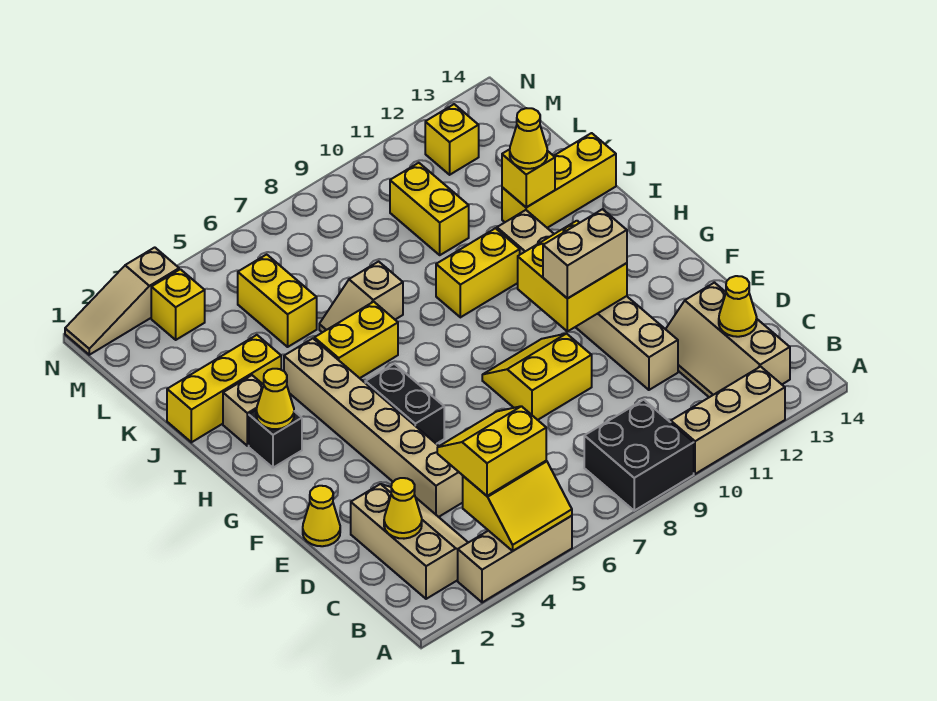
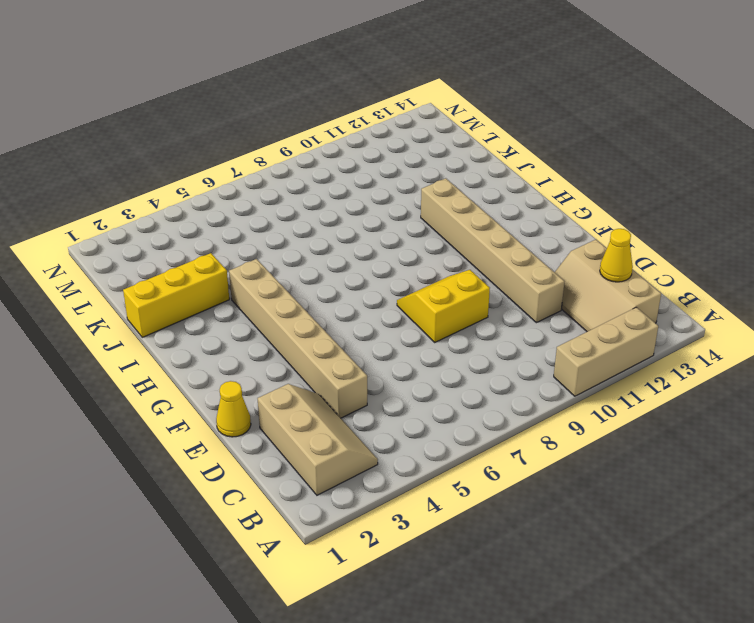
none -> tan brick A3:A5 level 1
none -> black brick A8:B9 level 1
none -> black brick F5:G5 level 1
none -> black brick H2 level 1

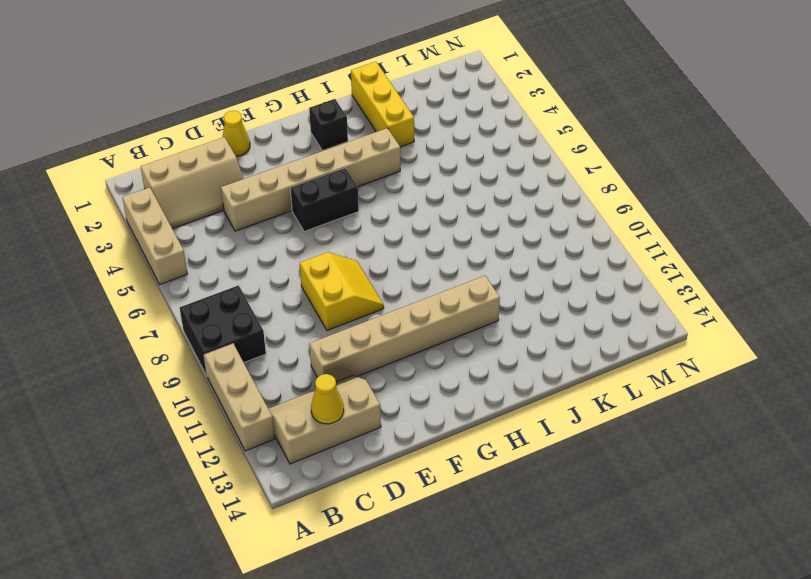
none -> tan brick I2 level 1
none -> yellow brick I5:I6 level 1
none -> yellow brick I9:I10 level 1
none -> tan slope J6:J7 level 1 top 7

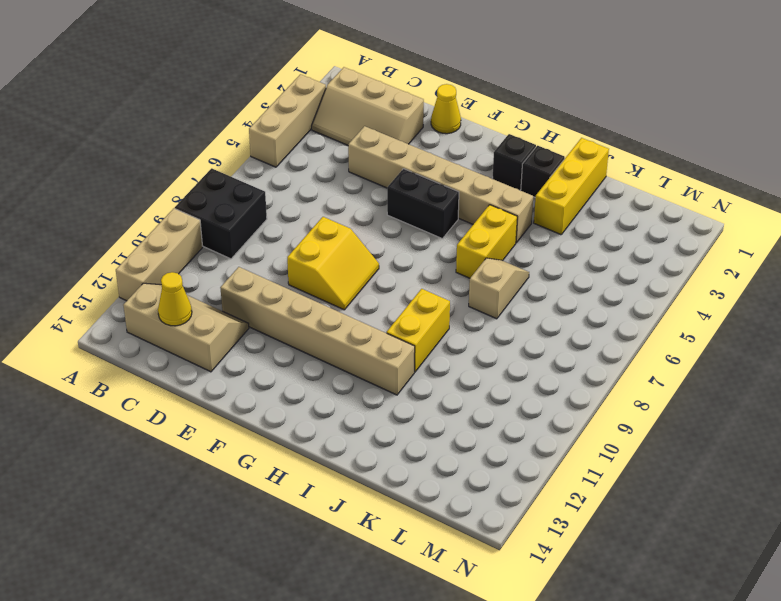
black brick I2 level 1 -> tan brick I2 level 1
none -> yellow brick J12:J14 level 1
none -> yellow brick K5:L5 level 1
none -> yellow brick K10:L10 level 1
none -> yellow brick M3 level 1

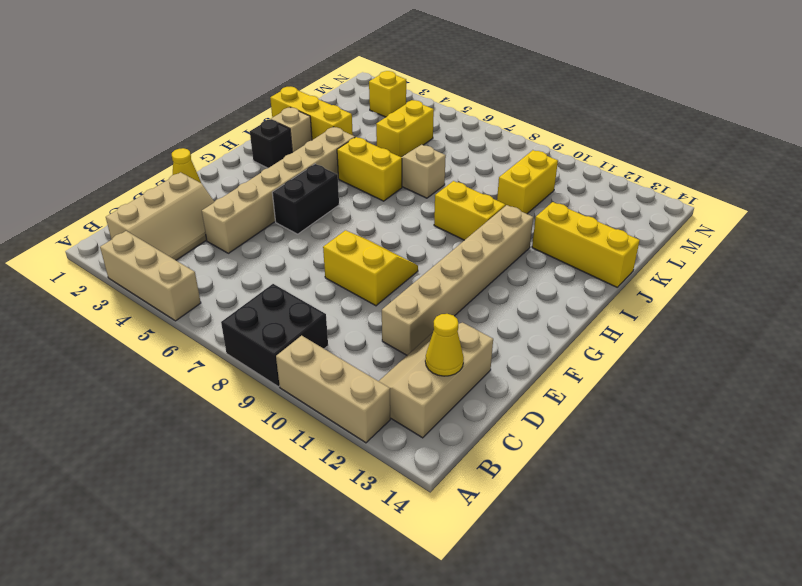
none -> yellow brick M12 level 1
none -> tan slope N1:N3 level 1 top 3
none -> yellow slope A4:B5 level 2 top B
none -> yellow cone C2 level 2

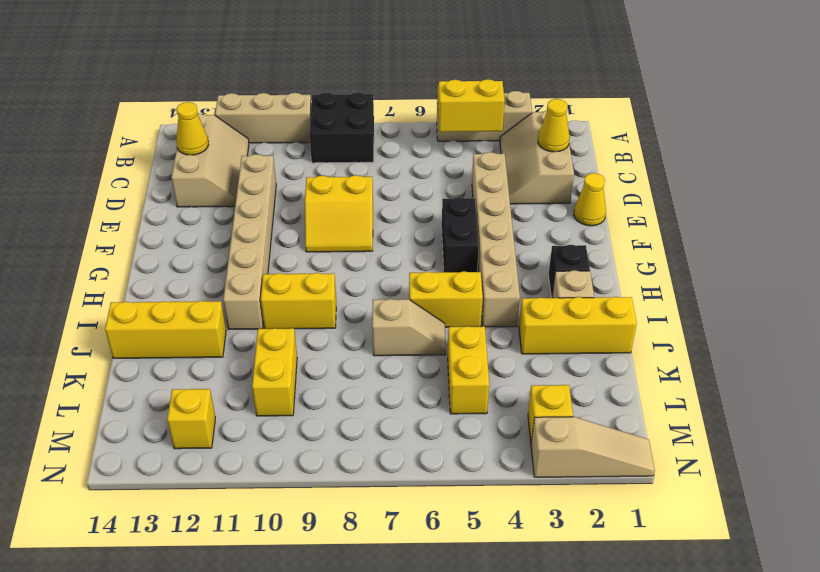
none -> yellow brick F10:G11 level 2
none -> yellow cone H2 level 2
none -> yellow brick J12 level 2
none -> yellow slope B4:C5 level 3 top B

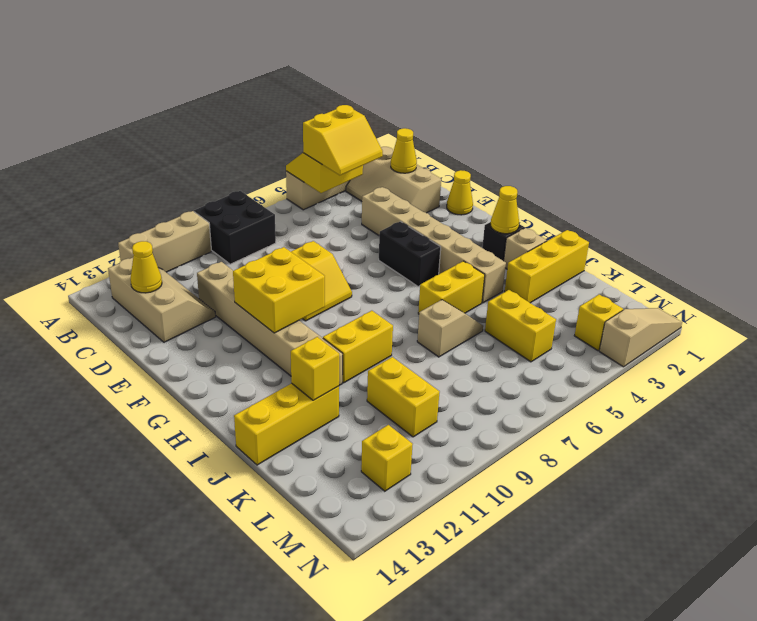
none -> tan brick F10:F11 level 3
none -> yellow cone J12 level 3

